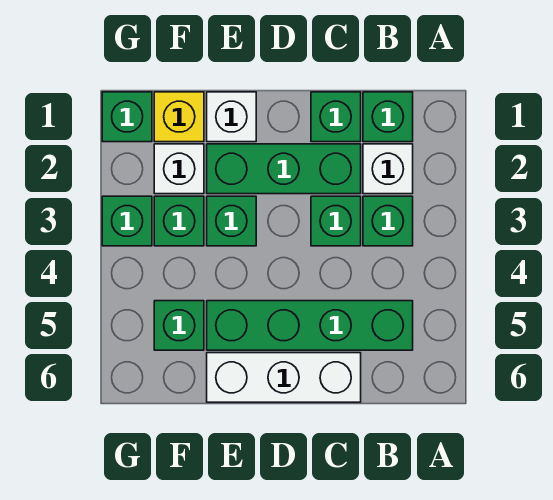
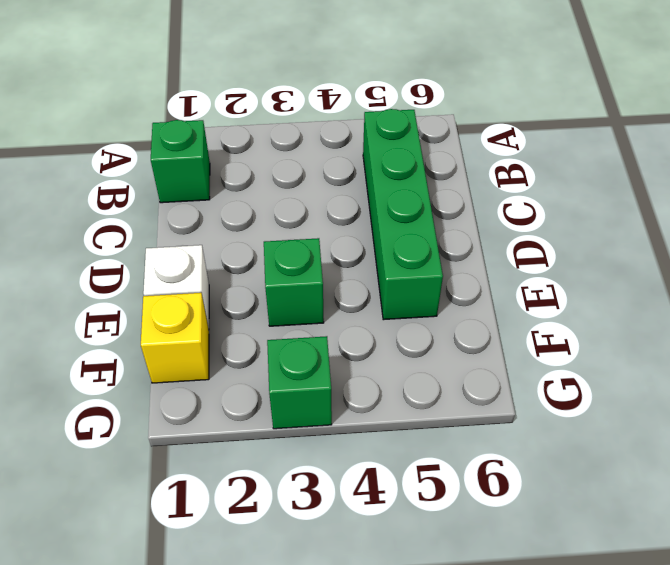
none -> white brick B2 level 1
none -> green brick B3 level 1
none -> green brick C1 level 1

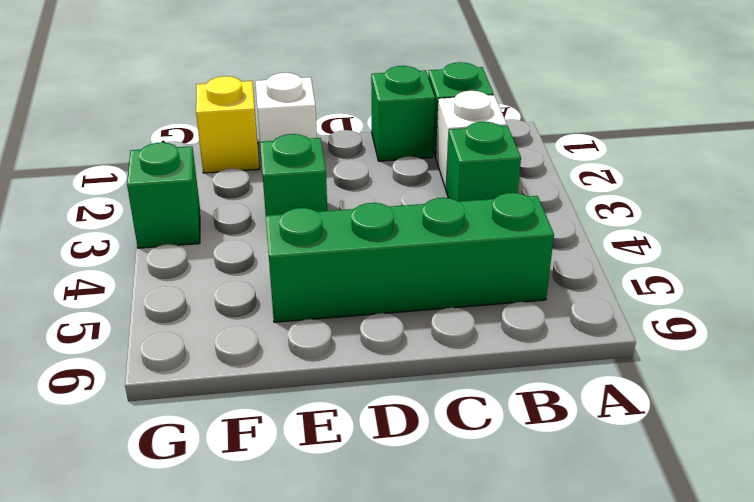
none -> green brick C2:E2 level 1
none -> green brick C3 level 1
none -> white brick C6:E6 level 1

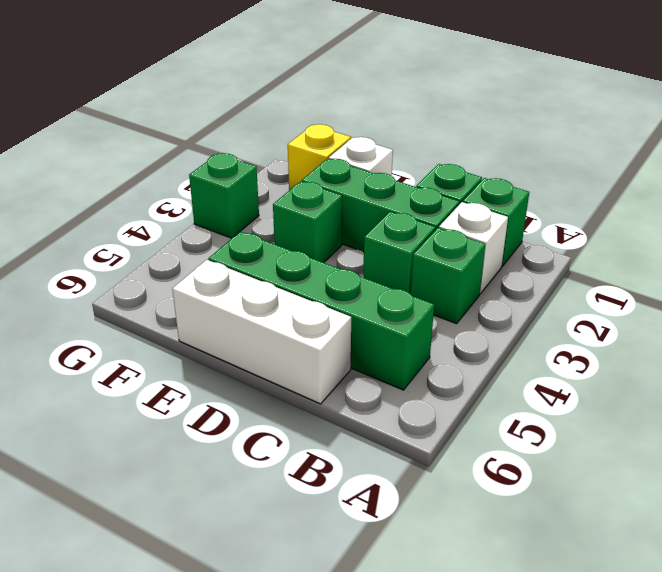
none -> white brick F2 level 1
none -> green brick F3 level 1
none -> green brick F5 level 1

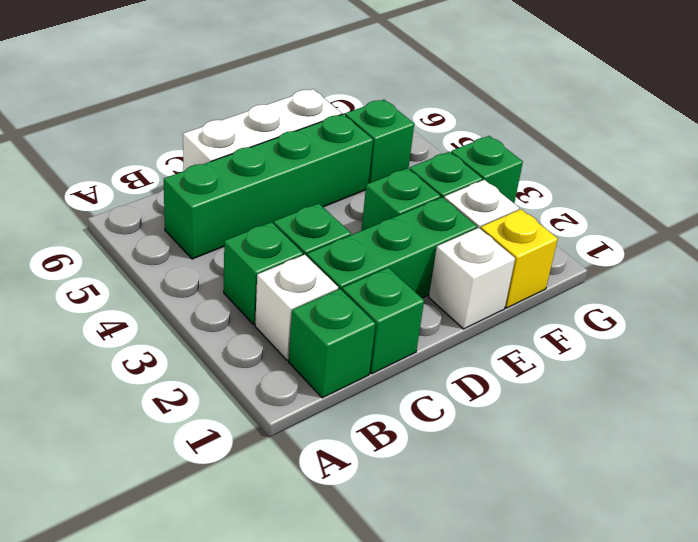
none -> green brick G1 level 1

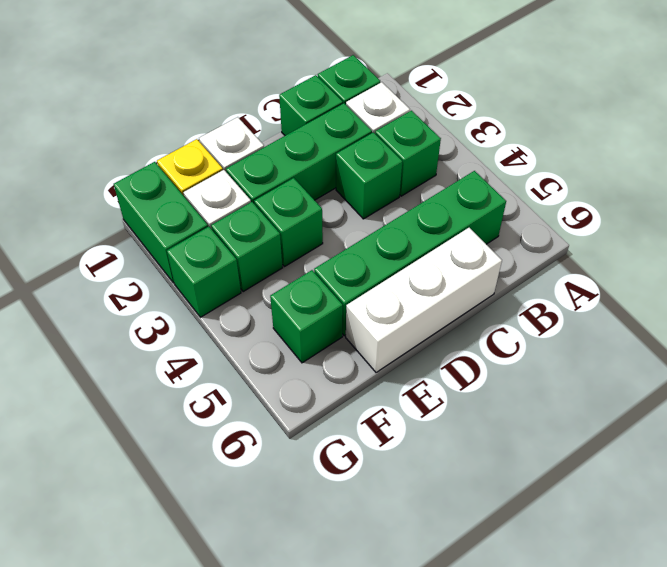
green brick G1:G2 level 1 -> green brick G1 level 1

